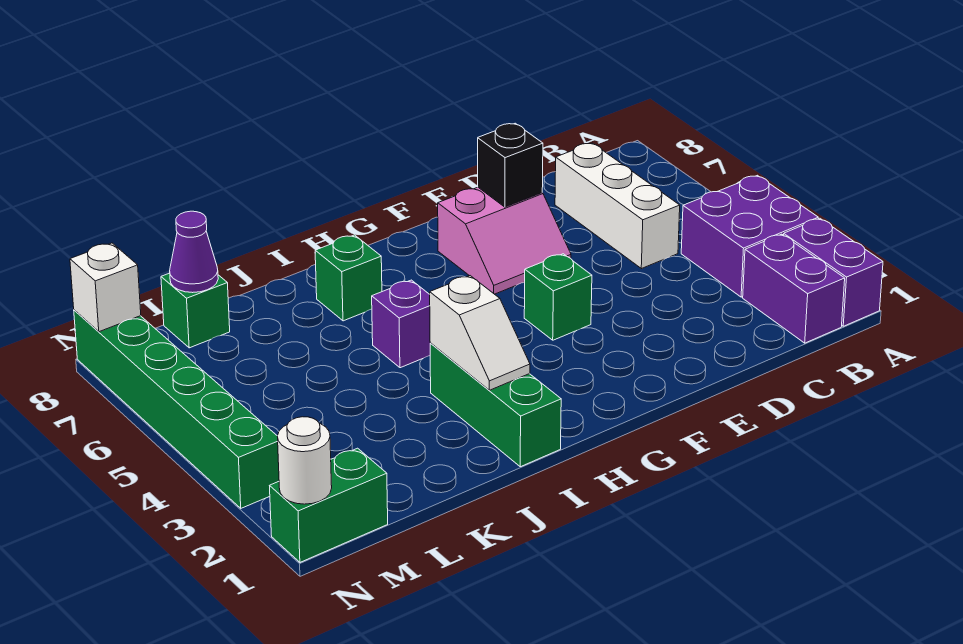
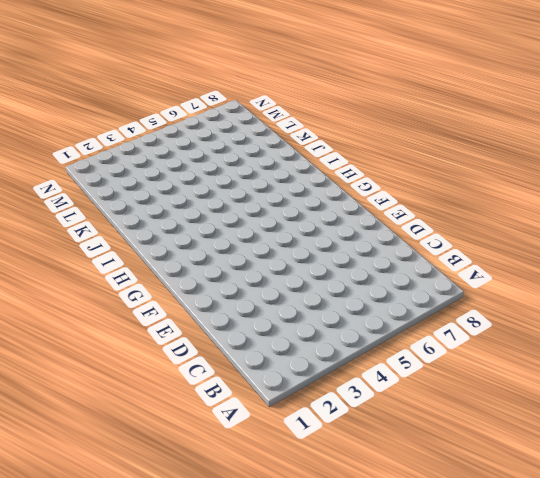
none -> purple brick A1:A2 level 1
none -> purple brick A3:B4 level 1
none -> purple brick B1:B2 level 1

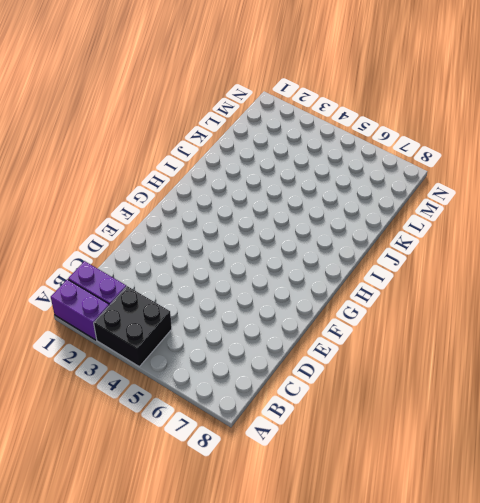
black brick A3:B4 level 1 -> purple brick A3:B4 level 1
none -> white brick C5:C7 level 1
none -> pink slope E6:F7 level 1 top 7
none -> green brick F4 level 1

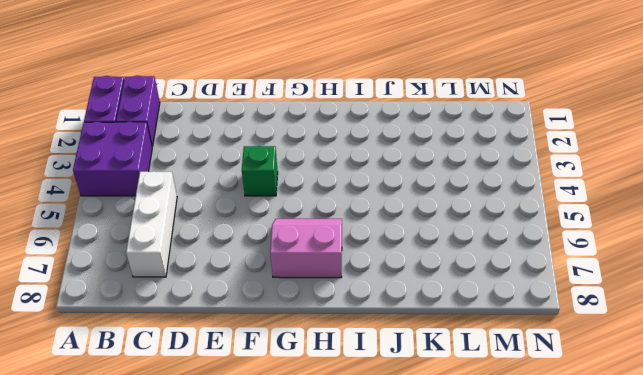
pink slope G6:H7 level 1 top 7 -> pink slope E6:F7 level 1 top 7
none -> green brick I1:I3 level 1
none -> purple brick I5 level 1
none -> green brick I7 level 1

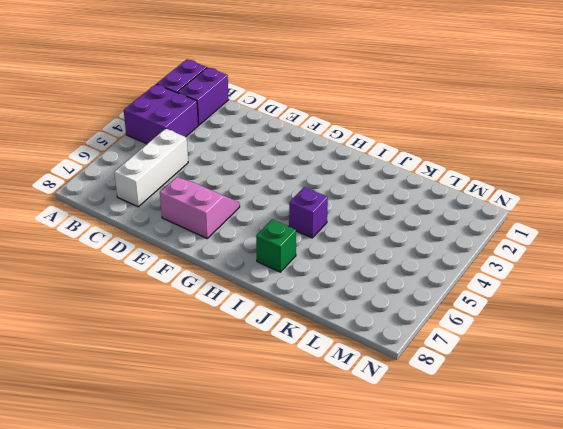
none -> green brick F4 level 1
none -> green brick I1:I3 level 1
none -> green brick L8 level 1

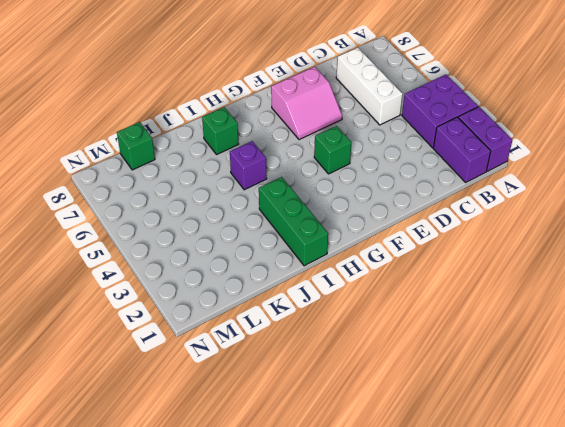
none -> green brick M1:N1 level 1
none -> green brick N3:N8 level 1
none -> black brick E7 level 2

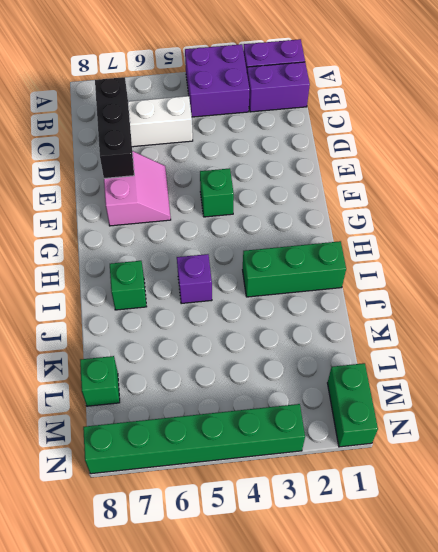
black brick C7:E7 level 2 -> black brick E7 level 2
none -> white slope I2:I3 level 2 top 3
none -> purple cone L8 level 2
none -> white round brick N1 level 2

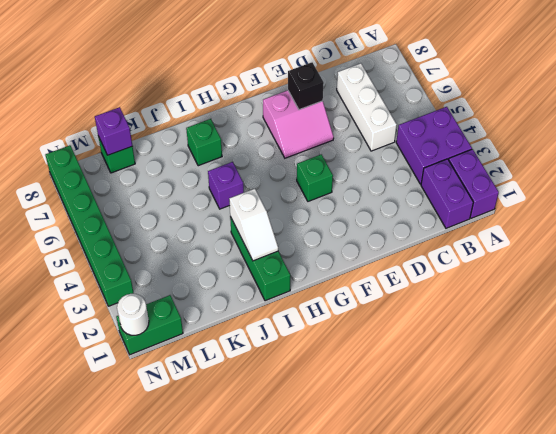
purple brick L8 level 2 -> purple cone L8 level 2
none -> white brick N8 level 2

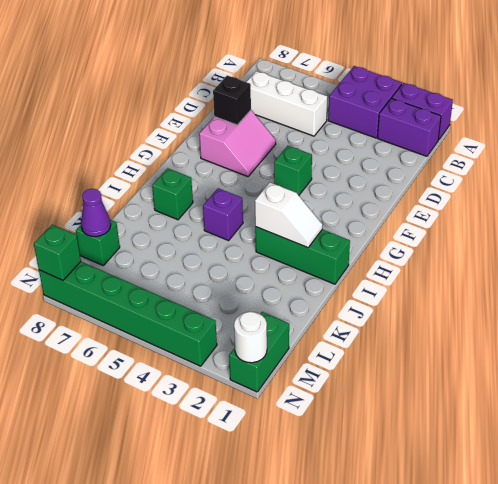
green brick N8 level 2 -> white brick N8 level 2

